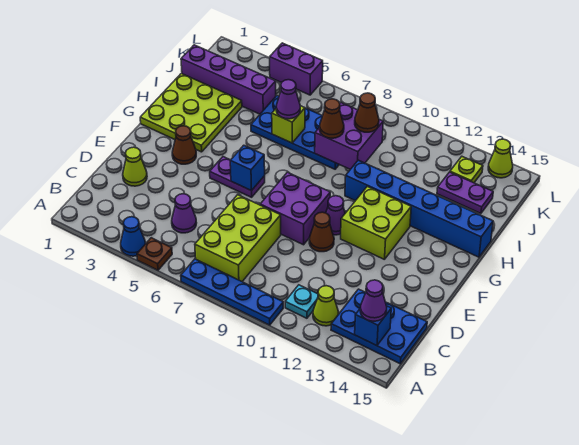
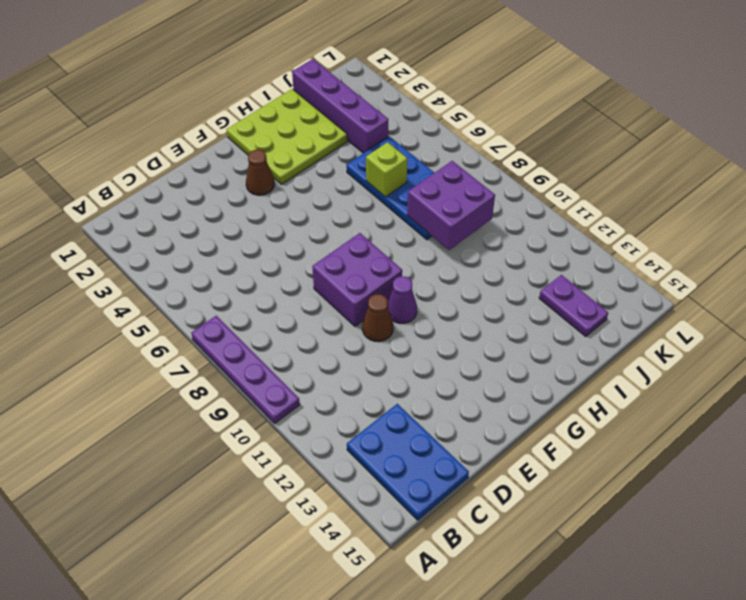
purple plate A7:A10 level 1 -> blue plate A7:A10 level 1
none -> blue cone A4 level 1
none -> brown plate A5 level 1
none -> lime brick B7:D8 level 1
none -> cyan plate B11 level 1

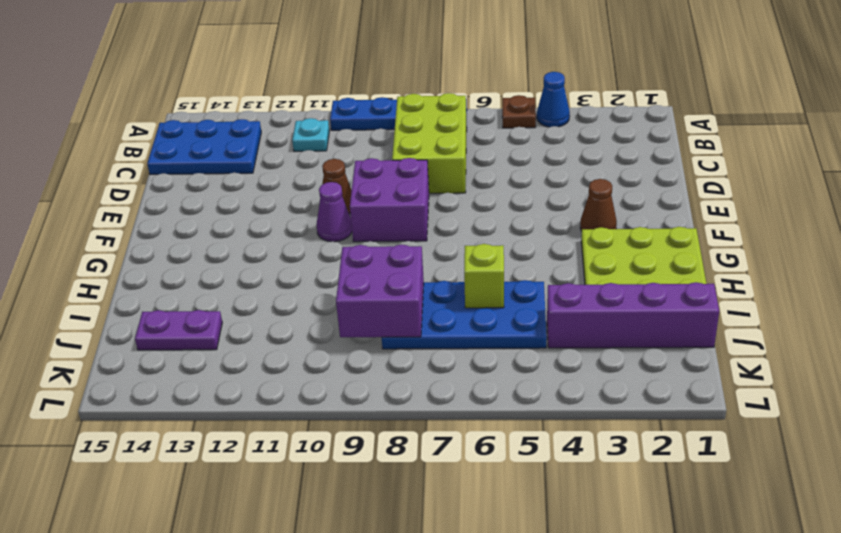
none -> lime cone B12 level 1
none -> purple cone C5 level 1
none -> lime cone D2 level 1
none -> purple plate F5:F6 level 1

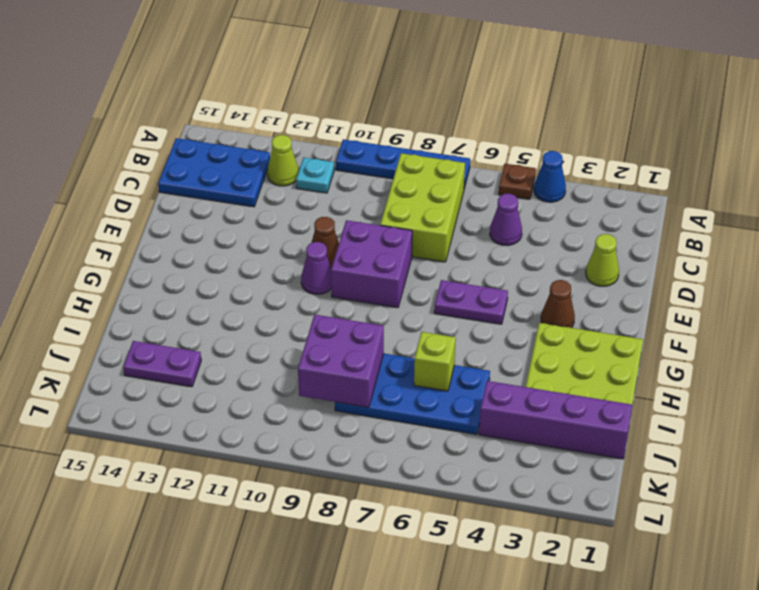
none -> lime brick F11:G12 level 1
none -> blue brick H10:H15 level 1
none -> lime plate K13 level 1
none -> purple brick L4:L5 level 1

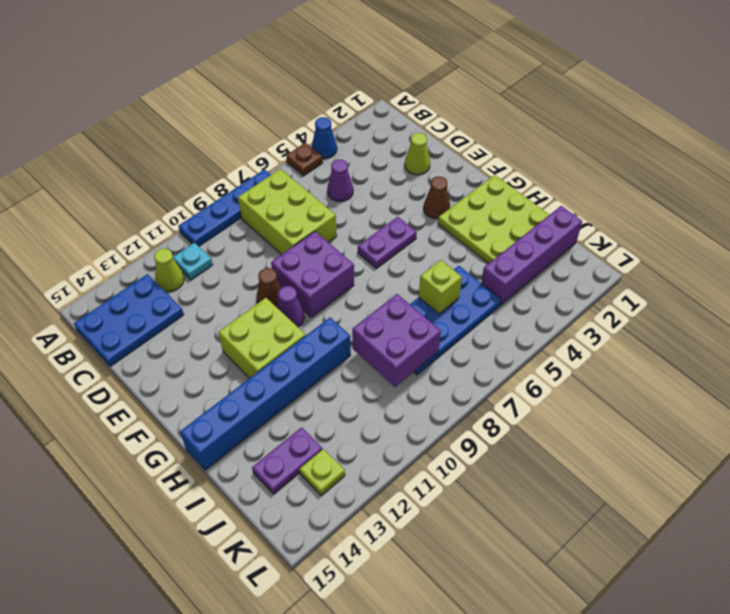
none -> purple brick L4:L5 level 1
none -> lime cone L14 level 1
none -> blue brick B14 level 2
none -> blue brick F6 level 2

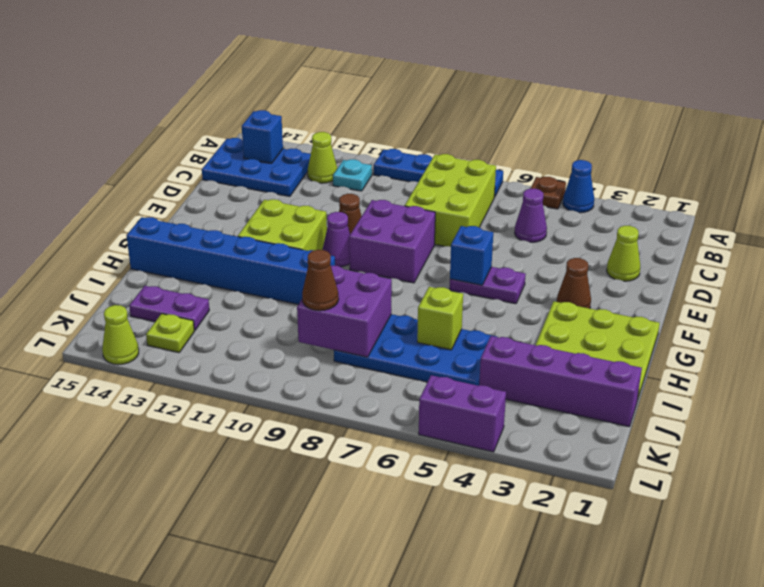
none -> purple cone B14 level 3
none -> purple cone I6 level 3
none -> brown cone I8 level 3

